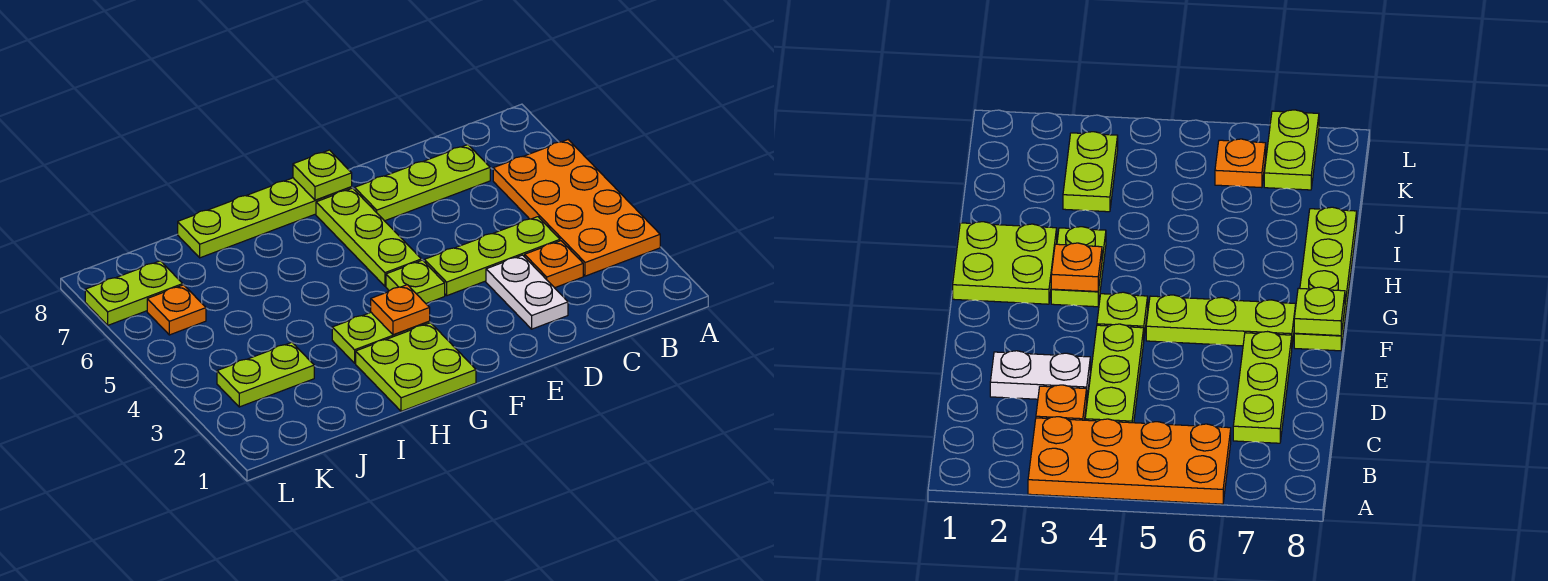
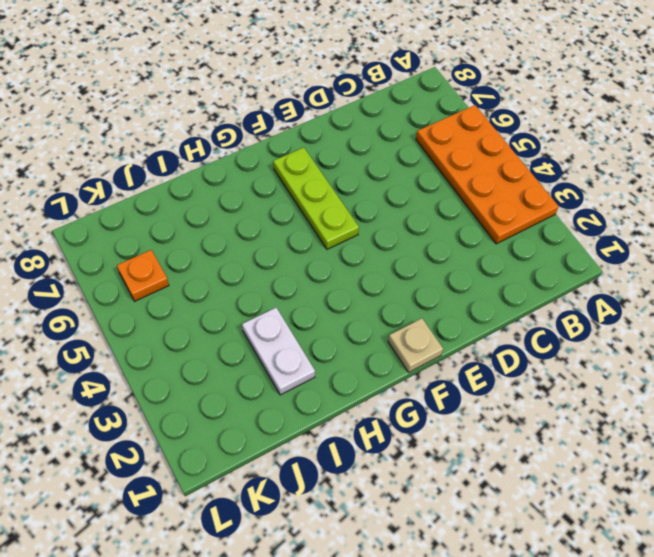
tan plate F1 level 1 -> none
white plate I2:I3 level 1 -> white plate D2:D3 level 1
none -> orange plate C3 level 1
none -> lime plate C4:E4 level 1
none -> lime plate C7:E7 level 1

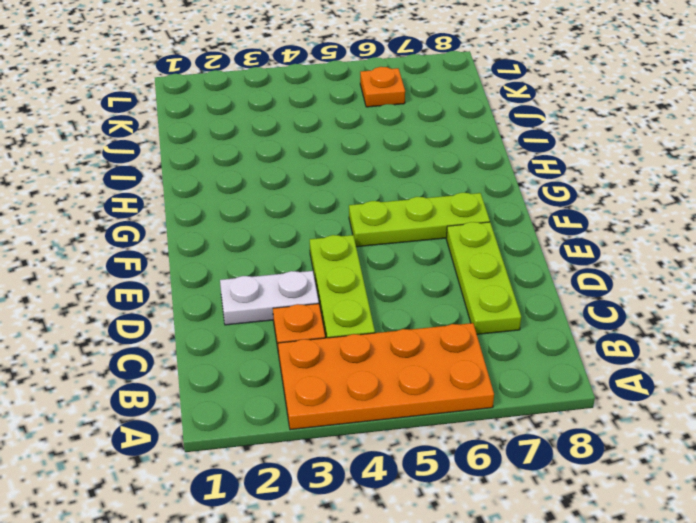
none -> lime plate F4 level 1
none -> lime plate F8:I8 level 1
none -> lime plate G1:H2 level 1

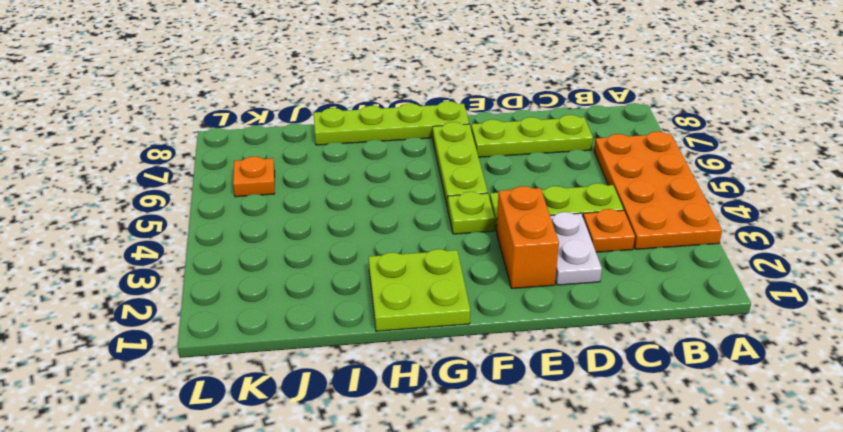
orange brick E2:E3 level 1 -> none
none -> lime plate G3:H3 level 1
none -> lime plate J3:K3 level 1
none -> lime plate K7:L7 level 1

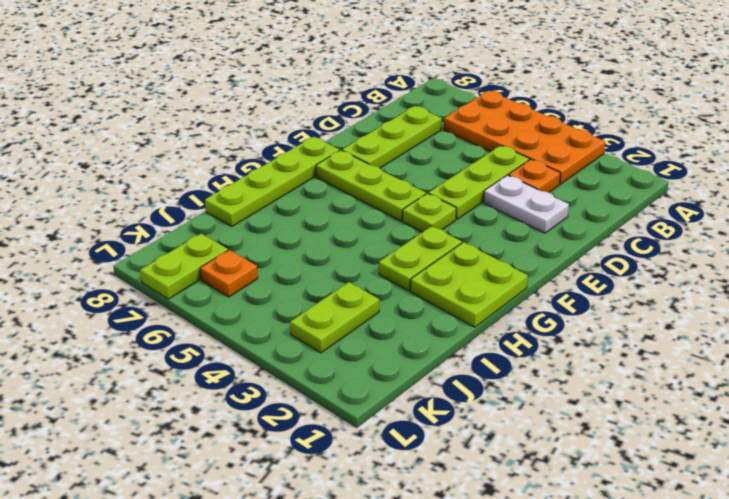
none -> lime plate F8 level 2
none -> orange plate G3 level 2

